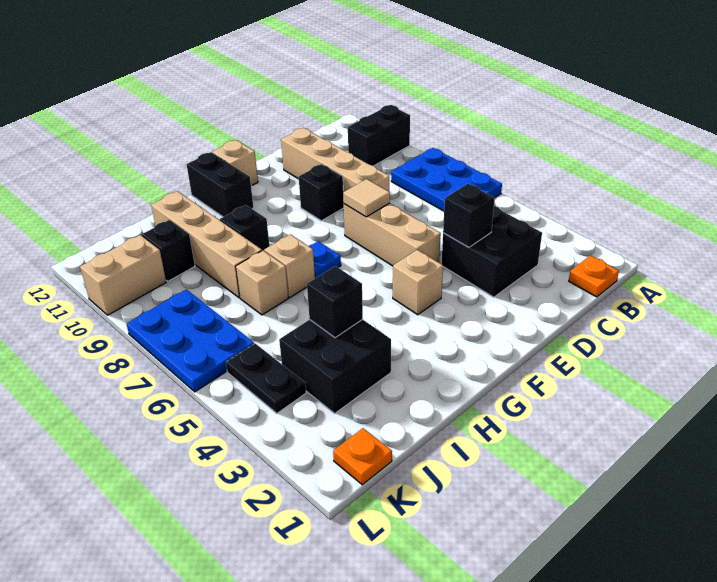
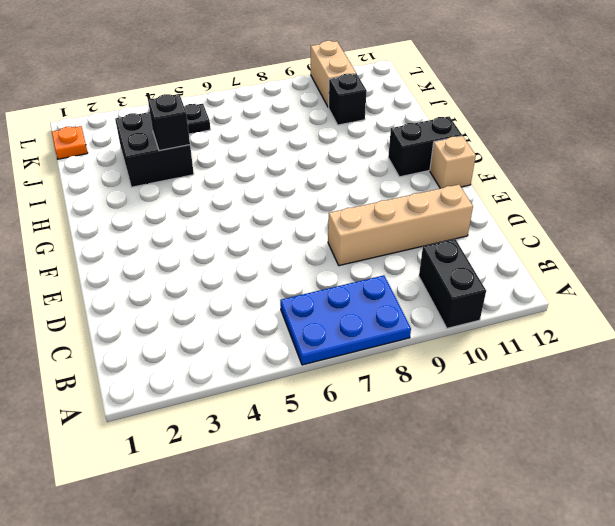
none -> orange plate B1 level 1
none -> black brick C3:D4 level 1
none -> tan brick E5:E7 level 1

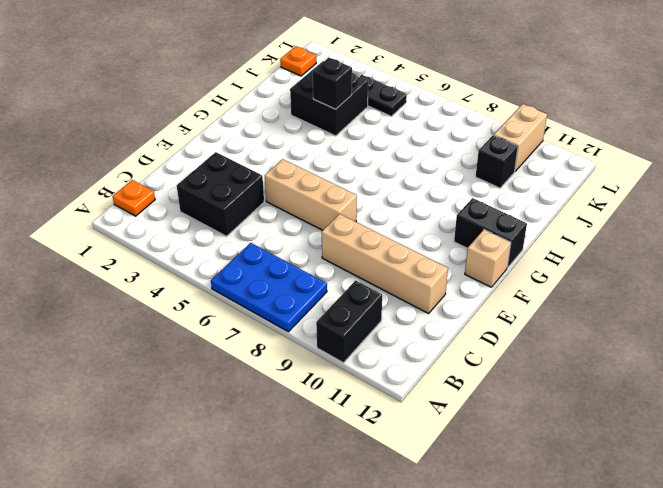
none -> black brick E9 level 1
none -> tan brick F4 level 1
none -> blue plate G7 level 1

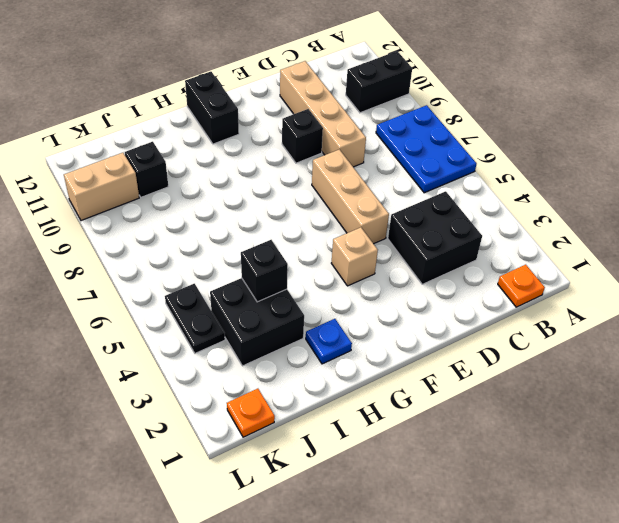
blue plate H2 level 1 -> blue plate G7 level 1
none -> tan brick F12 level 1
none -> tan brick H7 level 1
none -> black brick H9 level 1

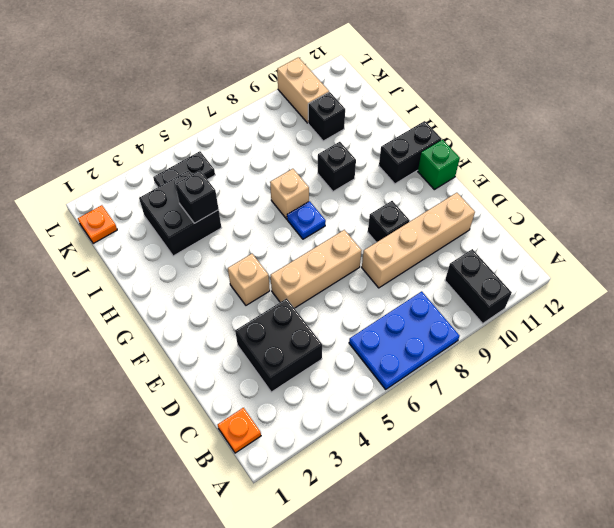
green brick F12 level 1 -> tan brick F12 level 1
none -> tan brick I7 level 1
none -> tan brick I8:I11 level 1
none -> blue plate K6:L8 level 1

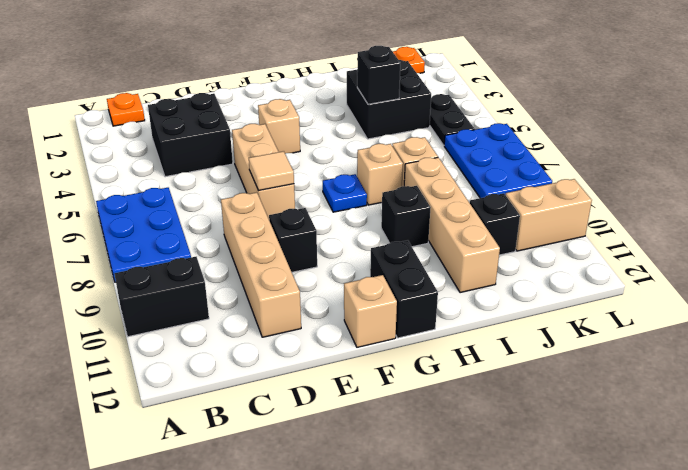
none -> black brick D4 level 2

